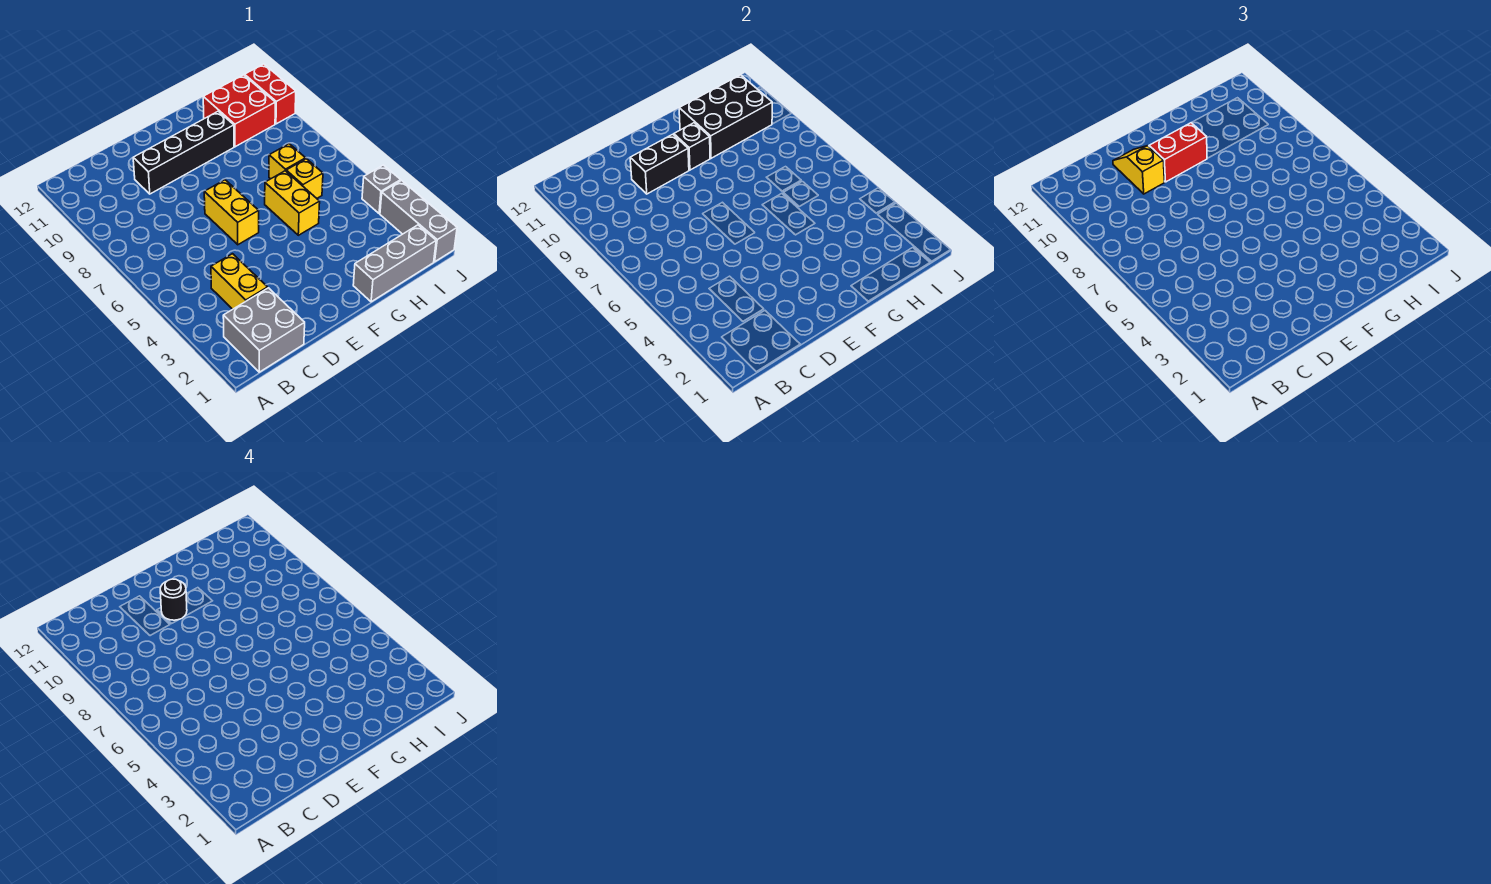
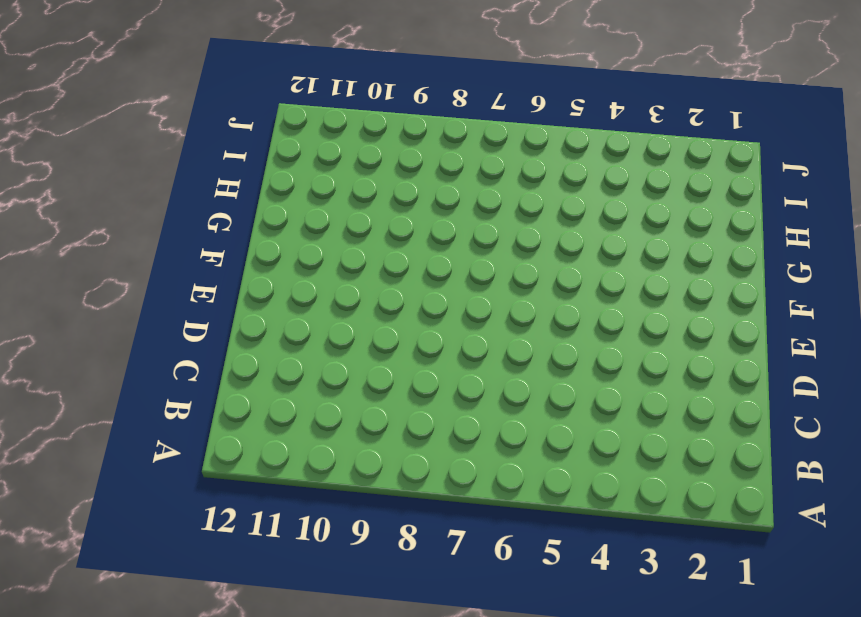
none -> grey brick B1:C2 level 1
none -> yellow brick C3:C4 level 1
none -> black brick D10:G10 level 1

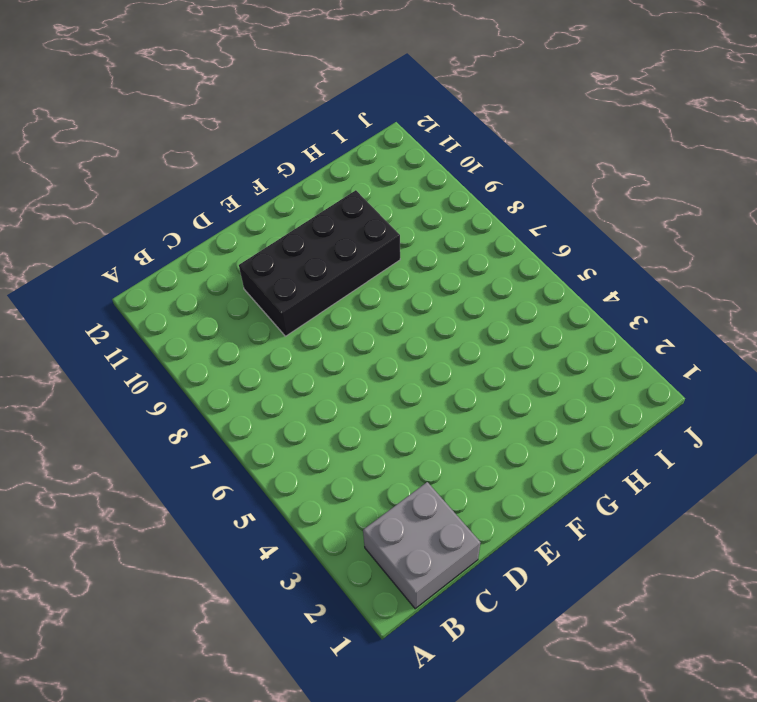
black brick D9:G10 level 1 -> black brick D10:G10 level 1
none -> yellow brick C3:C4 level 1
none -> yellow brick E6:E7 level 1
none -> grey brick G1:I1 level 1

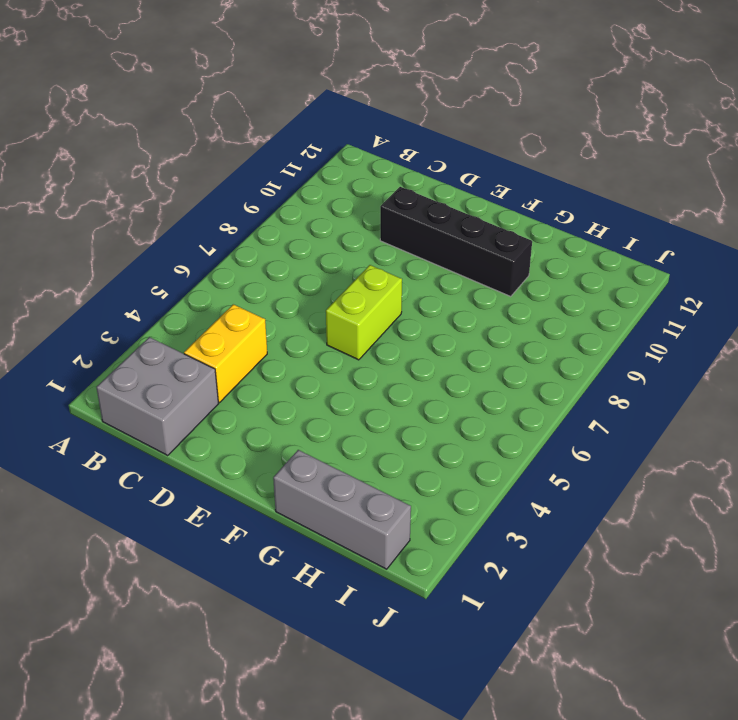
lime brick E6:E7 level 1 -> yellow brick E6:E7 level 1
none -> yellow brick G5:G6 level 1
none -> yellow brick H6 level 1
none -> yellow brick H7 level 1

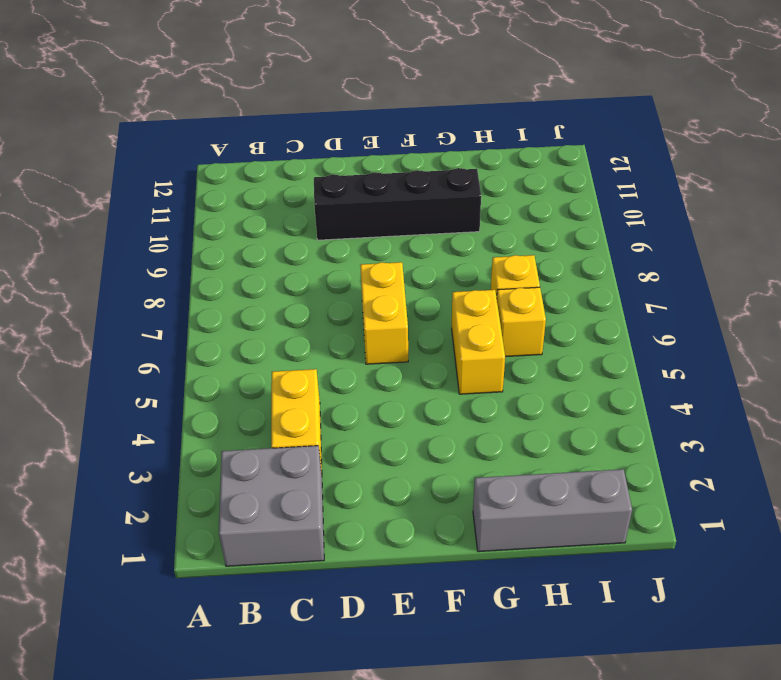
none -> red brick H10:I11 level 1
none -> grey brick J1:J3 level 1
none -> grey brick J4 level 1

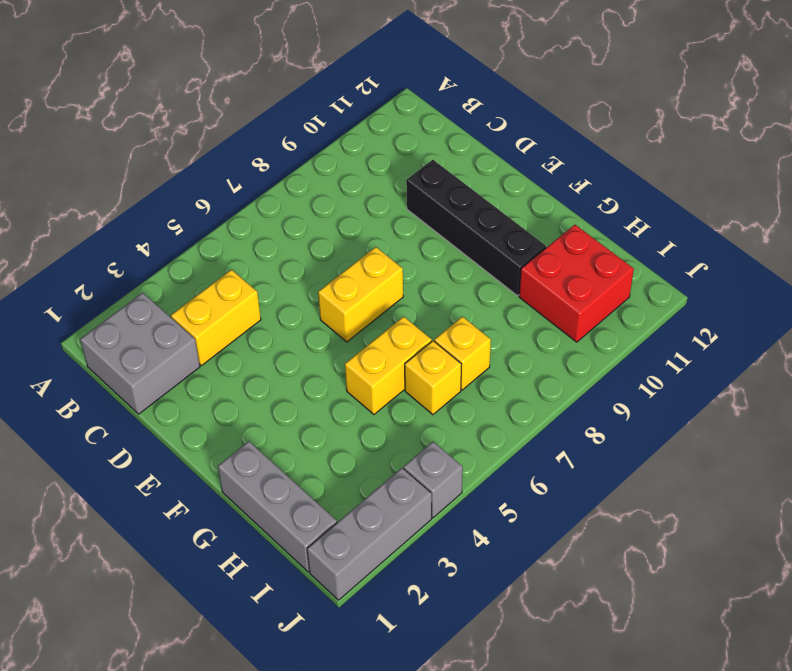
none -> red brick J10:J11 level 1
none -> black brick D10:E10 level 2
none -> black brick F10 level 2

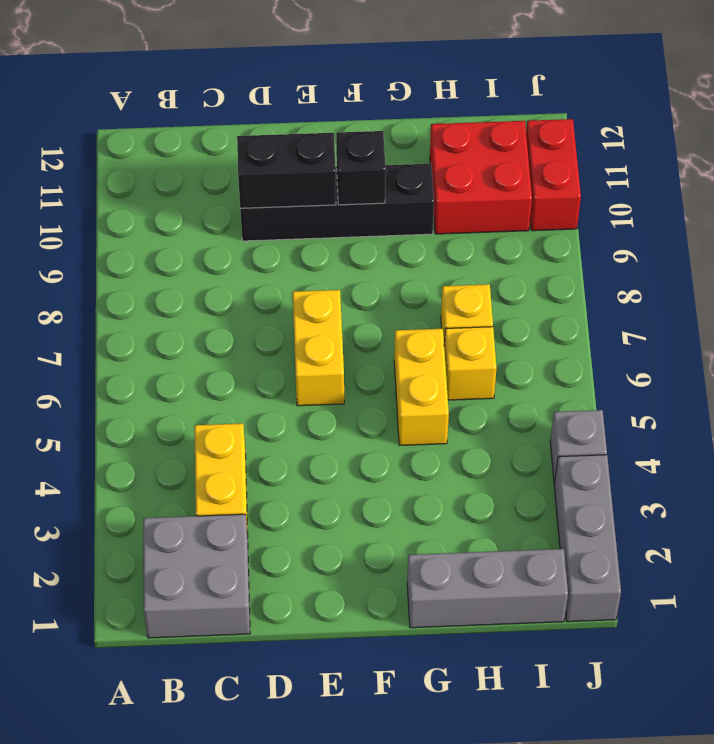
none -> black brick G10:I11 level 2
none -> yellow slope D10:D11 level 3 top 10
none -> red brick E10:F10 level 3

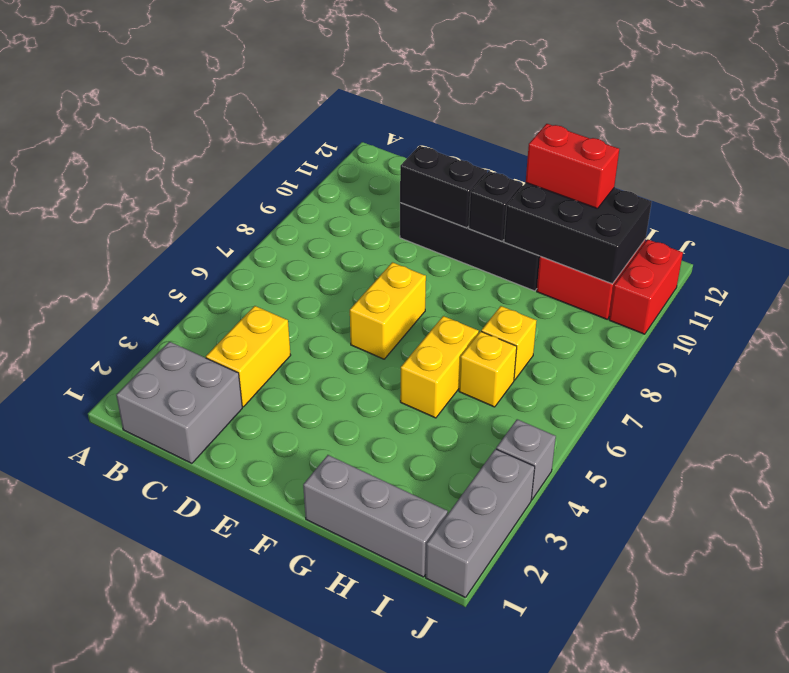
red brick G11:H11 level 3 -> red brick E10:F10 level 3
none -> yellow slope D10:D11 level 3 top 10
none -> black round brick E10 level 4

